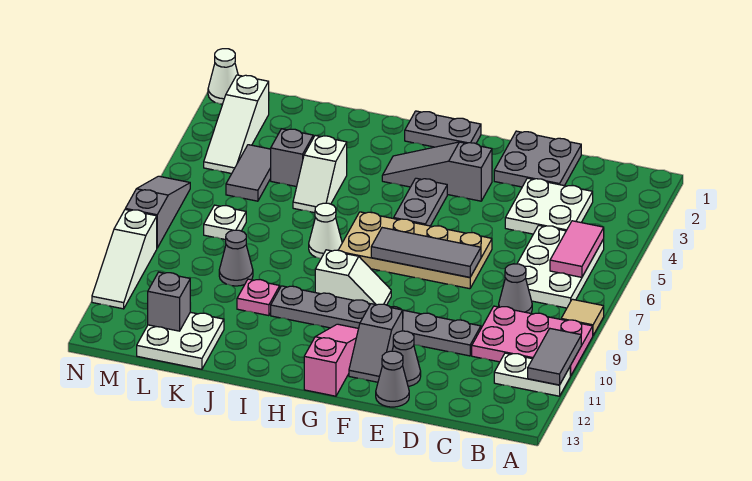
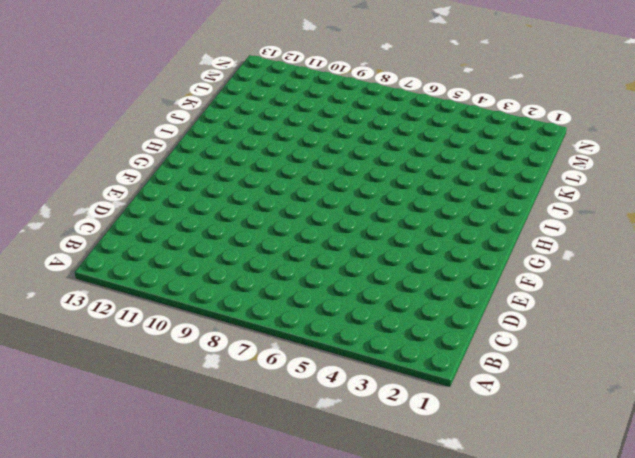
none -> tan tile A8 level 1
none -> pink plate A9:C10 level 1
none -> white plate A11:B11 level 1
none -> white plate B5:C7 level 1

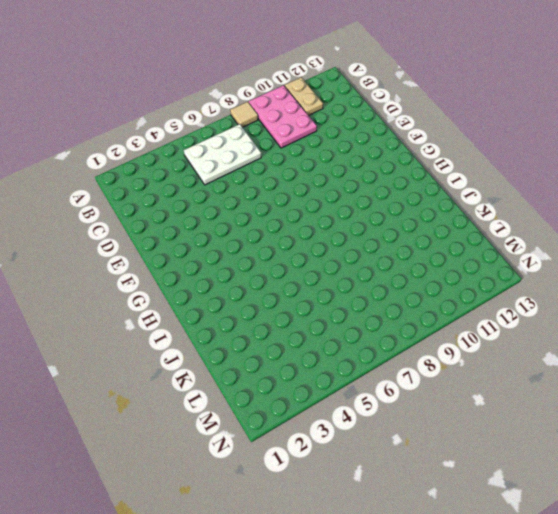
tan plate A11:B11 level 1 -> white plate A11:B11 level 1
none -> white plate C3:D4 level 1
none -> grey cone C8 level 1
none -> grey plate D1:E2 level 1
none -> grey plate D10:I10 level 1

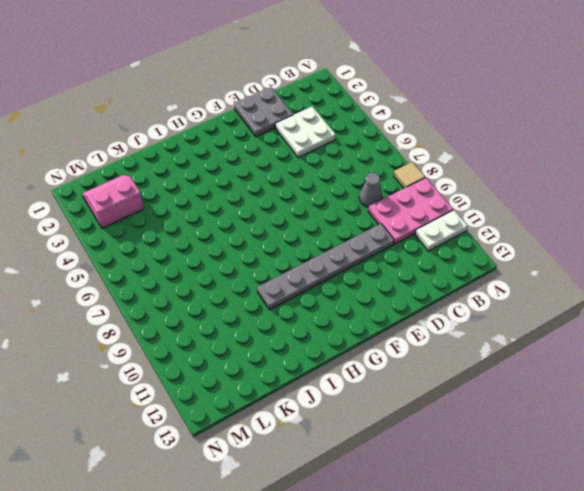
pink slope L2:M3 level 1 top 3 -> white slope M2:M4 level 1 top 2
none -> white plate B5:C7 level 1
none -> tan plate E6:H7 level 1
none -> grey cone E12 level 1
none -> grey cone E13 level 1

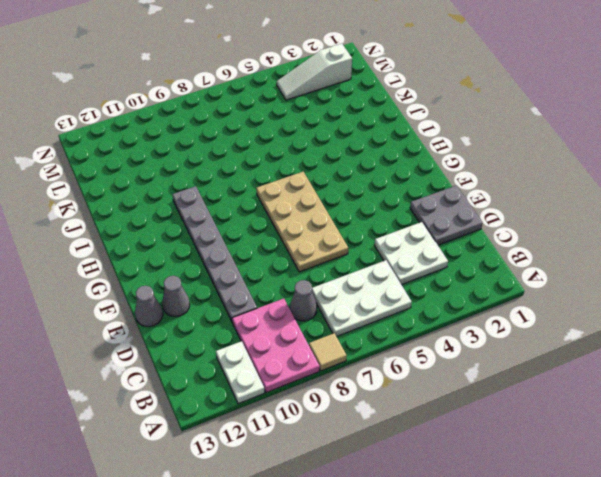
none -> grey slope F3:H3 level 1 top F
none -> grey slope F11:F12 level 1 top 11
none -> grey plate G1:H1 level 1
none -> grey plate G4:G5 level 1

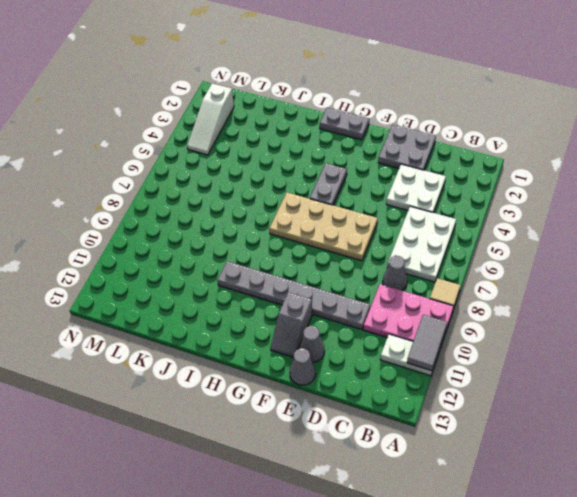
none -> grey slope F3:H3 level 1 top F
none -> white slope G9:H9 level 1 top H
none -> pink slope G11:G13 level 1 top 13
none -> white cone I7 level 1

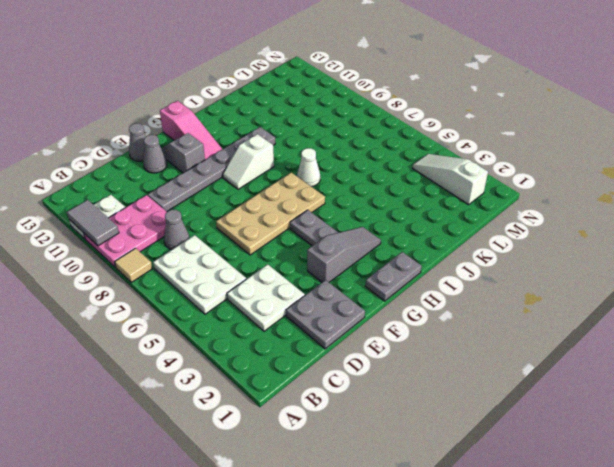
none -> white slope J4:J5 level 1 top 4
none -> pink plate J10 level 1
none -> grey brick K4 level 1
none -> grey cone K9 level 1

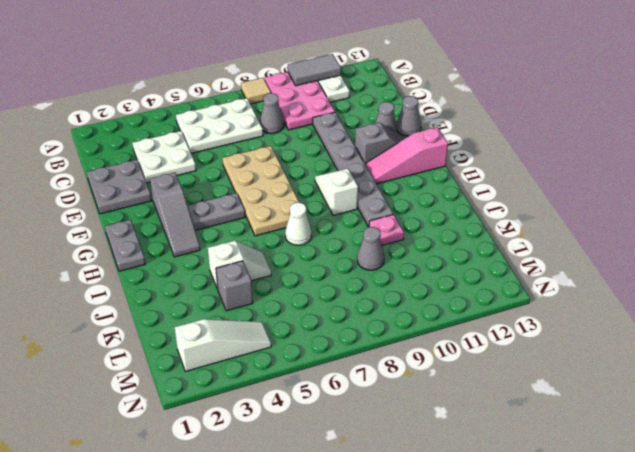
none -> white plate K12:L13 level 1
none -> grey tile L4:L5 level 1
none -> white plate L7 level 1
none -> white cone N1 level 1

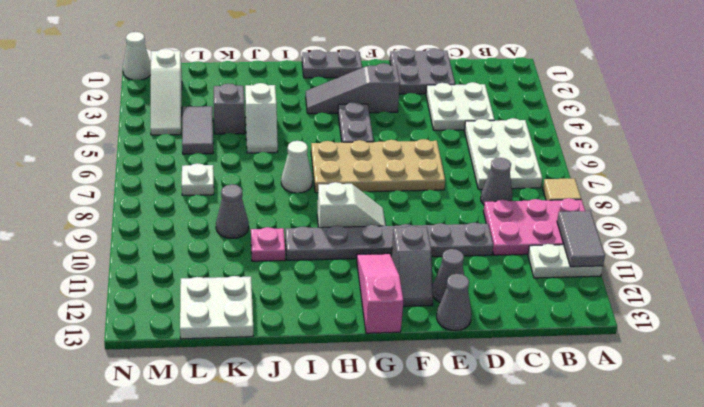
none -> grey slope N6:N8 level 1 top 8
none -> white slope N9:N11 level 1 top 9
none -> pink tile B5:B6 level 2
none -> grey tile E7:G7 level 2

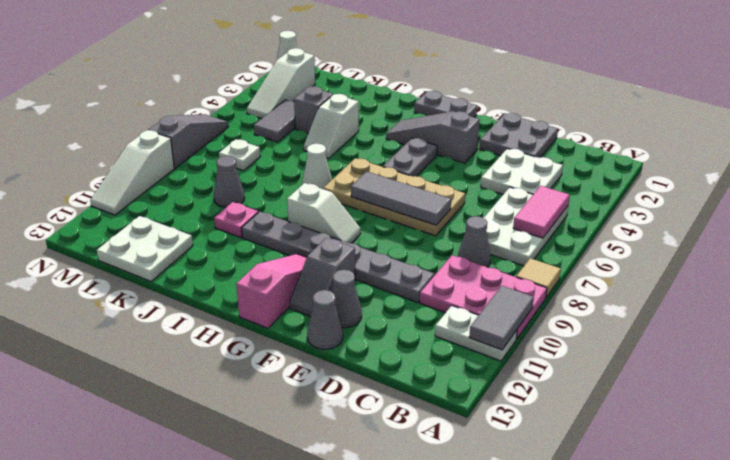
none -> grey brick L12 level 2

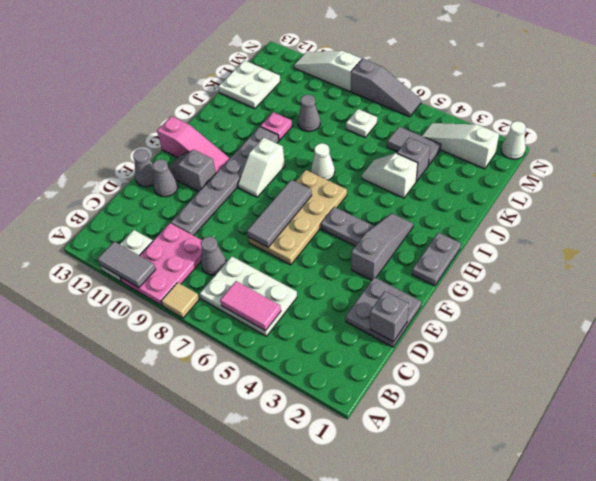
grey brick D1 level 2 -> grey brick L12 level 2
none -> white plate C3:D4 level 1

